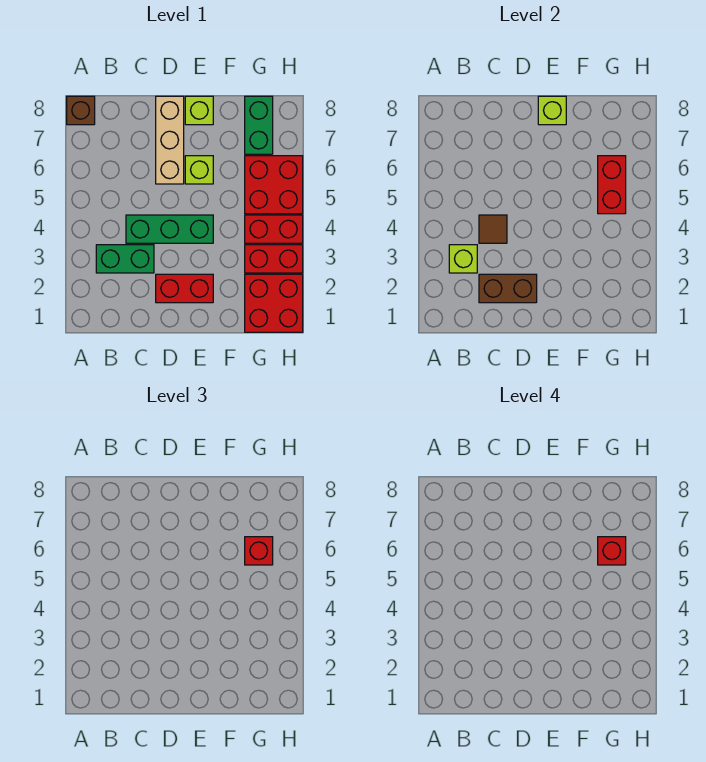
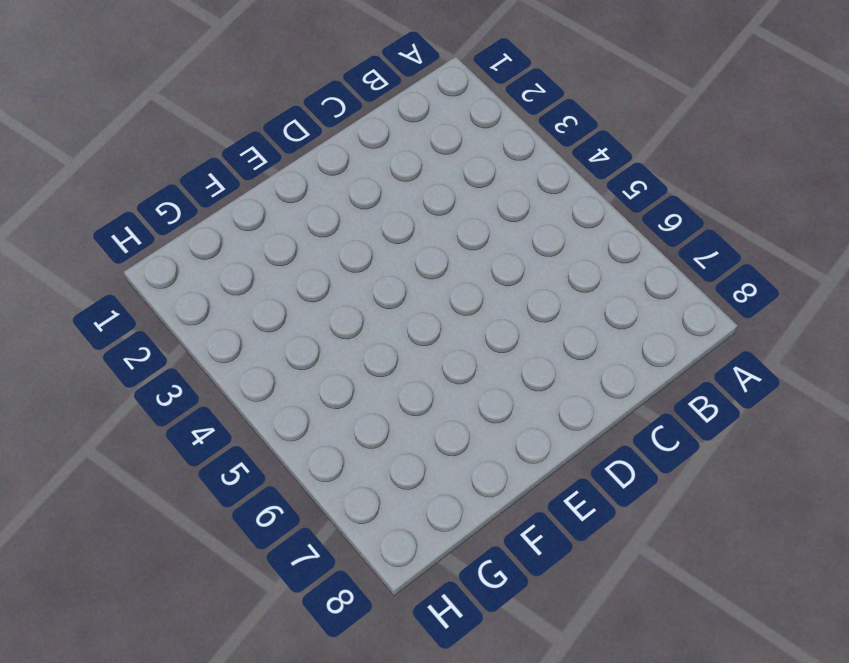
none -> brown brick A8 level 1
none -> green brick B3:C3 level 1
none -> green brick C4:E4 level 1

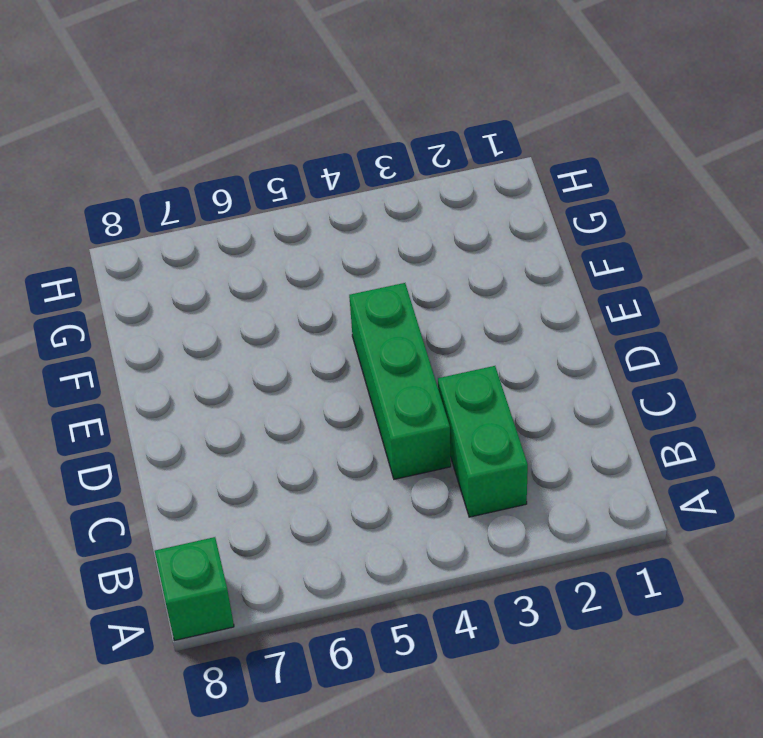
green brick A8 level 1 -> brown brick A8 level 1
none -> red brick D2:E2 level 1
none -> tan brick D6:D8 level 1
none -> lime brick E6 level 1

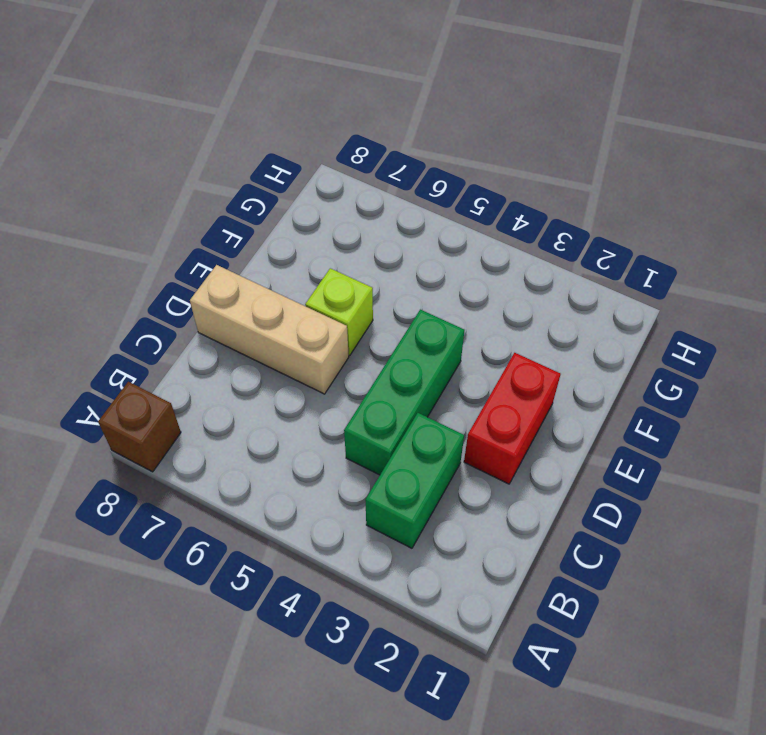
none -> lime brick E8 level 1
none -> red brick G1:H2 level 1
none -> red brick G3:H3 level 1

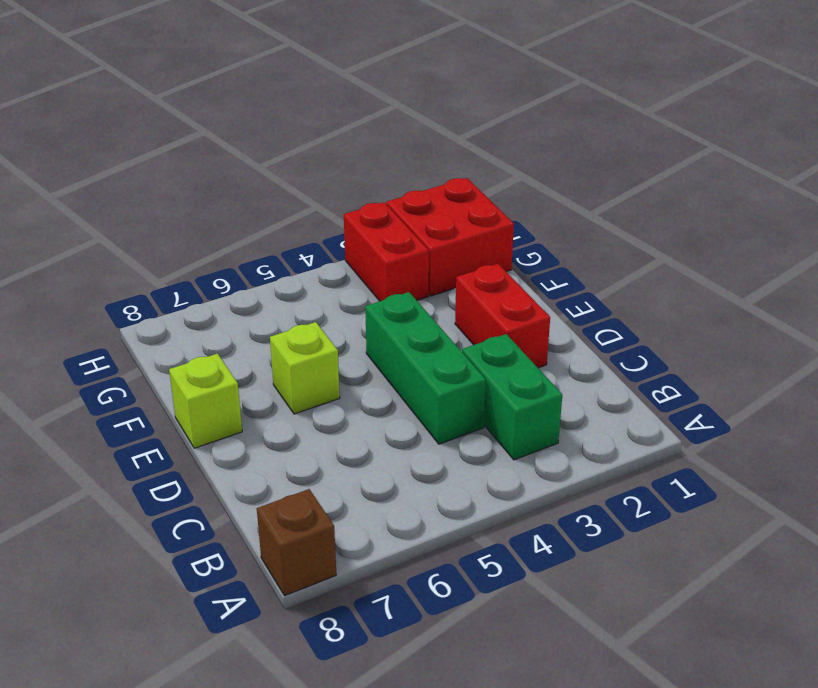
none -> tan brick D6:D8 level 1
none -> red brick G4:H4 level 1
none -> red brick G5:H6 level 1

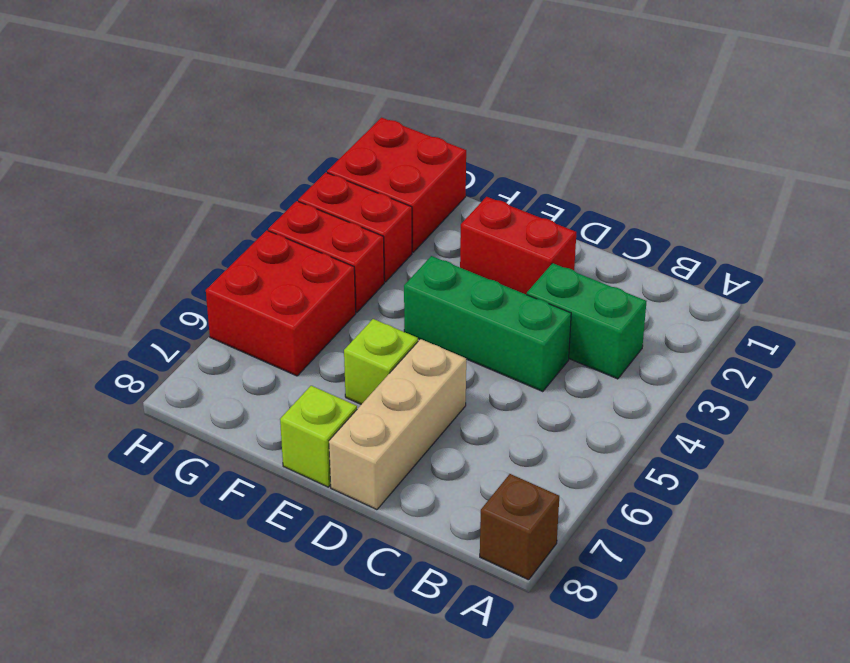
none -> green brick G7:G8 level 1
none -> lime brick B3 level 2
none -> brown brick C2:D2 level 2

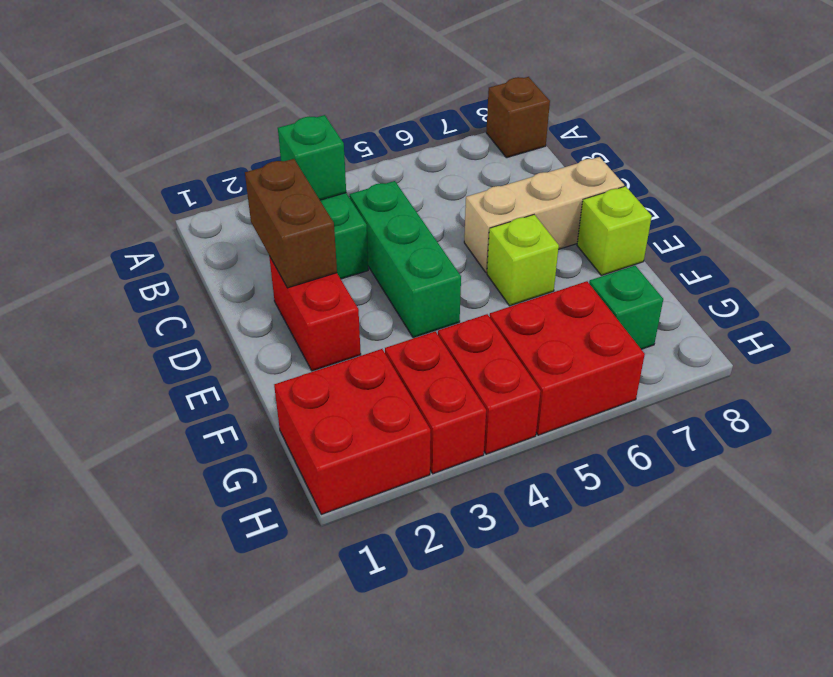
green brick B3 level 2 -> lime brick B3 level 2
green brick G7 level 1 -> green brick G7:G8 level 1
none -> brown tile C4 level 2
none -> lime brick E8 level 2
none -> red brick G5:G6 level 2

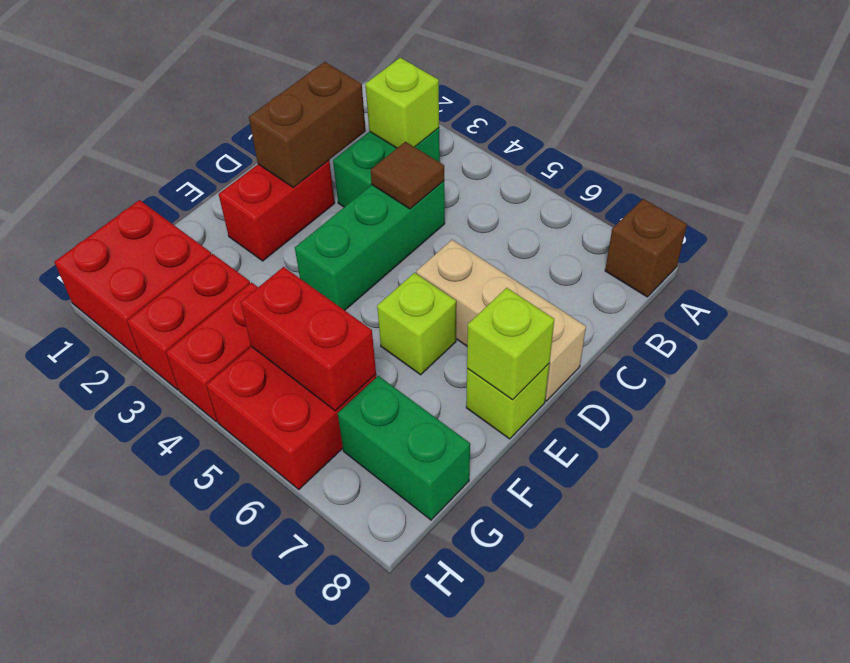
none -> red brick G6 level 3
none -> red brick G6 level 4

